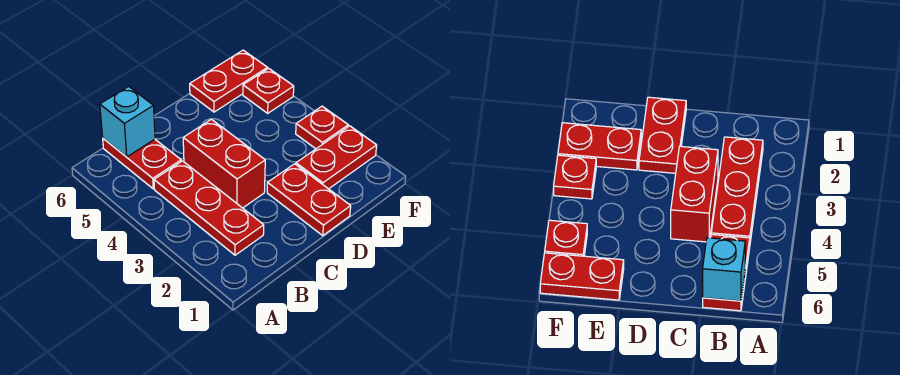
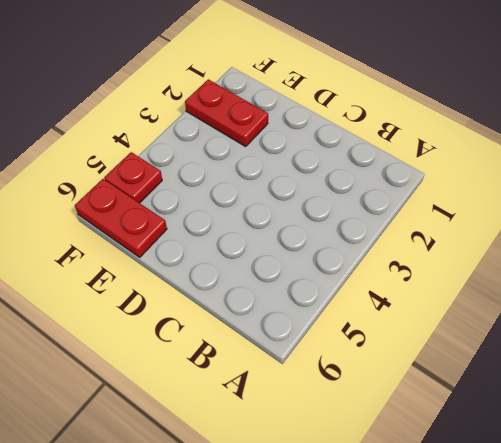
none -> red plate B2:B4 level 1
none -> red plate B5:B6 level 1

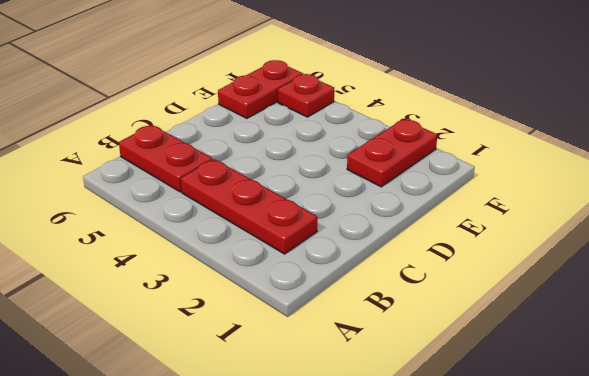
none -> red brick C3:C4 level 1
none -> red plate D1:D2 level 1

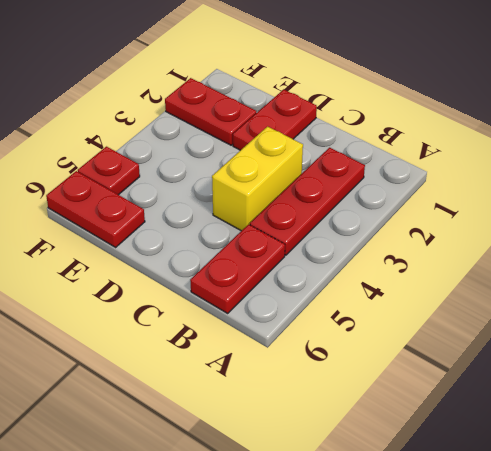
yellow brick C3:C4 level 1 -> red brick C3:C4 level 1
none -> red plate F3 level 1
none -> cyan brick B6 level 2

